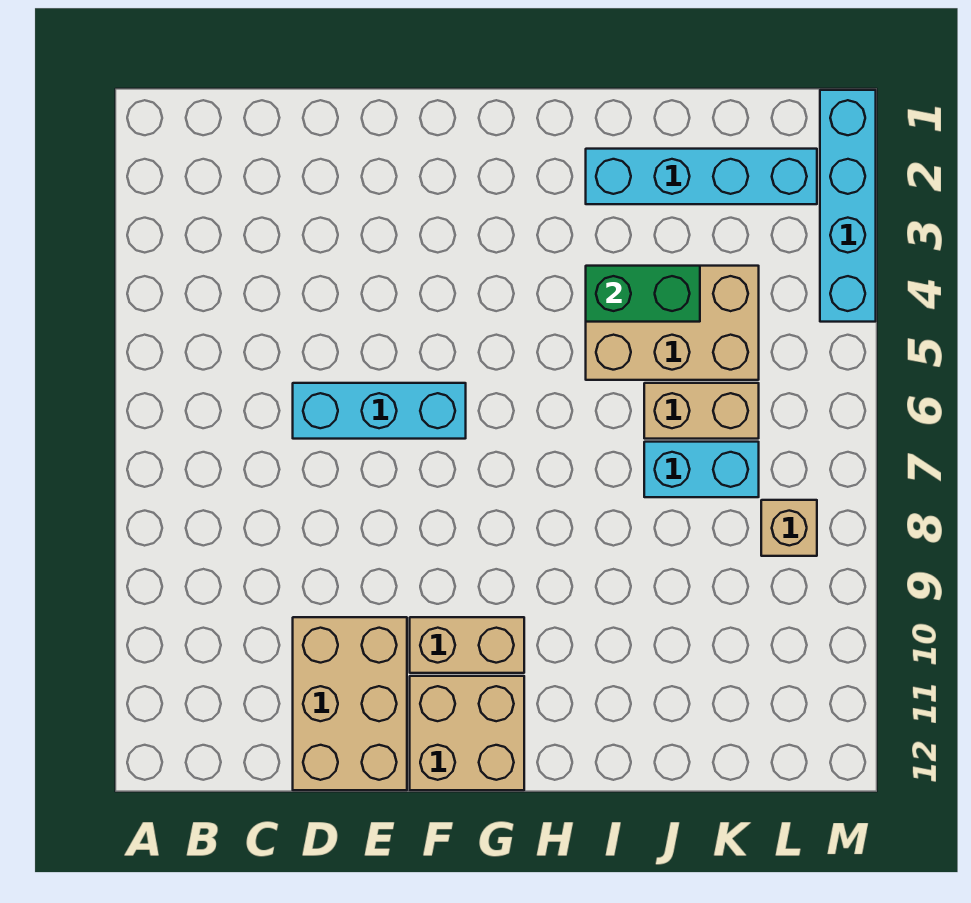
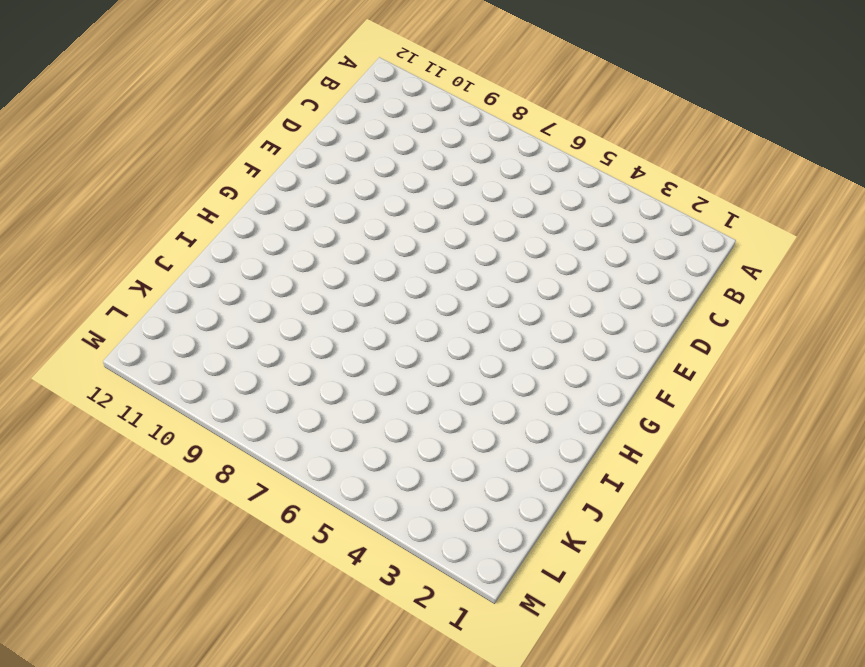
none -> cyan brick D6:F6 level 1
none -> tan brick D10:E12 level 1

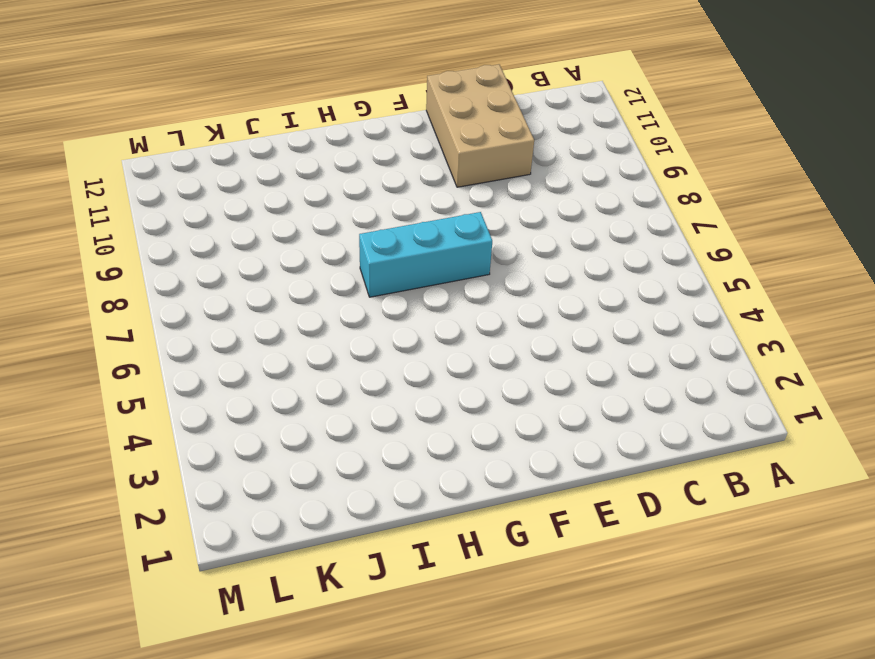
cyan brick F7:H7 level 1 -> cyan brick D6:F6 level 1
none -> tan brick F10:G10 level 1
none -> tan brick F11:G12 level 1

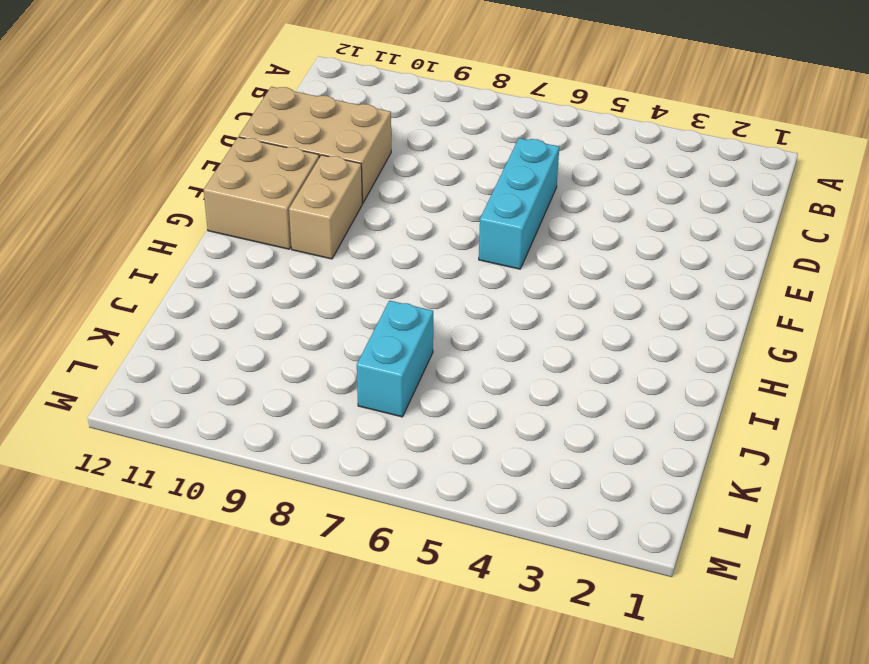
none -> cyan brick I2:L2 level 1
none -> tan brick I4:K5 level 1

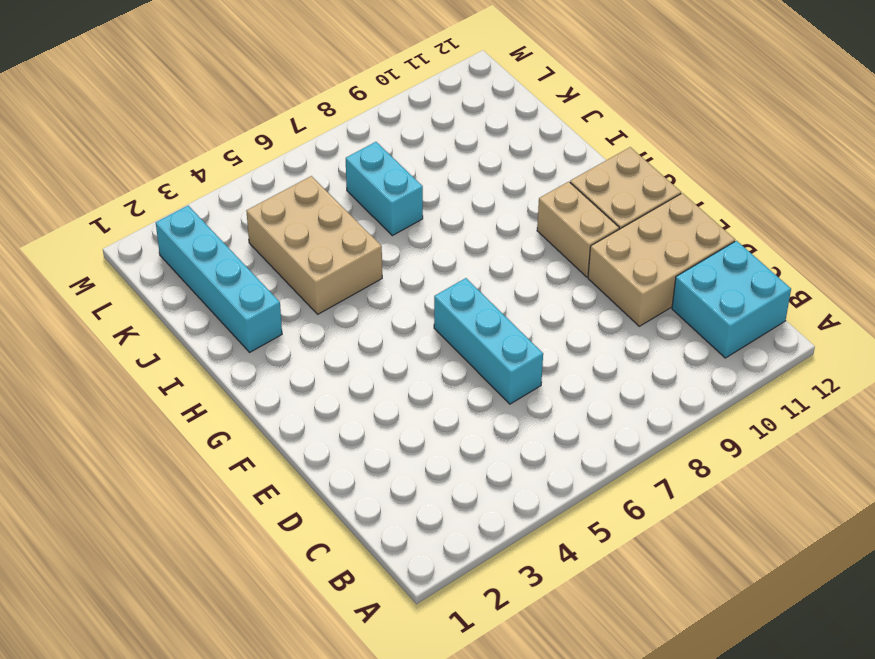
cyan brick B11:C12 level 1 -> none
none -> tan brick J6:K6 level 1
none -> tan brick L8 level 1

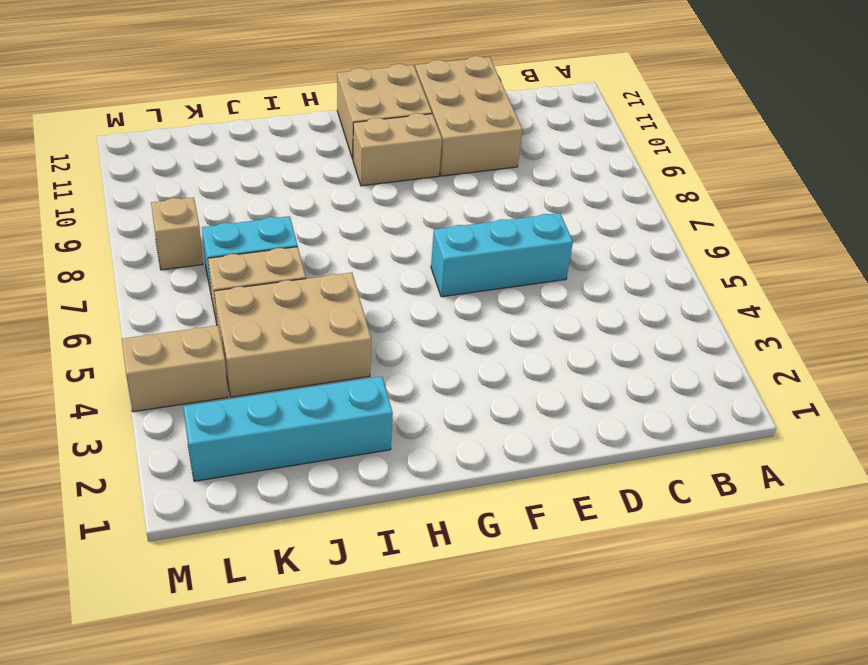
tan brick L4:M4 level 1 -> cyan brick M1:M4 level 1
none -> green brick I4:J4 level 2

